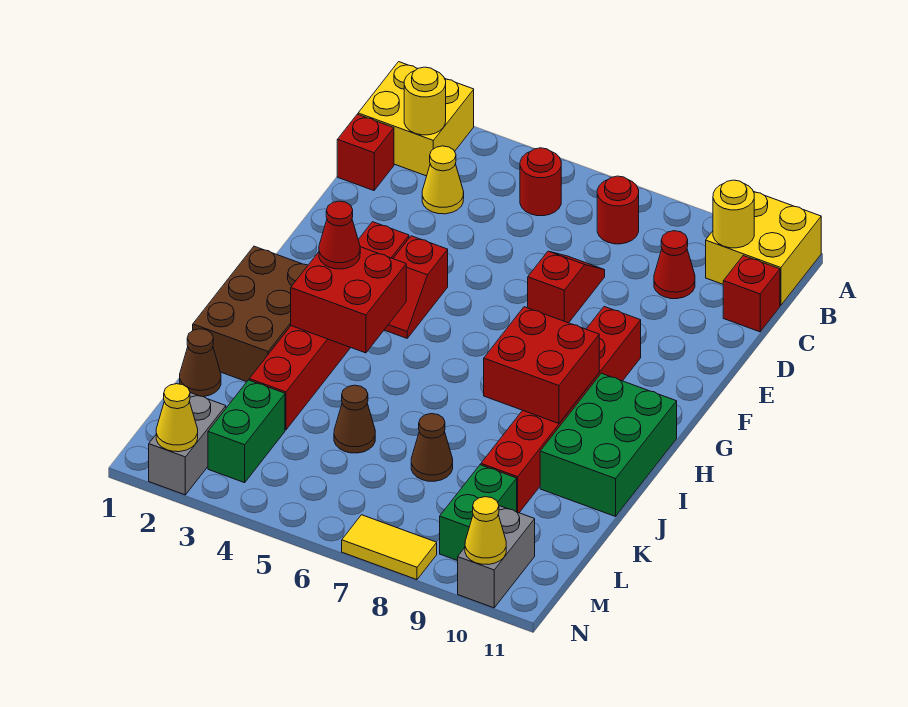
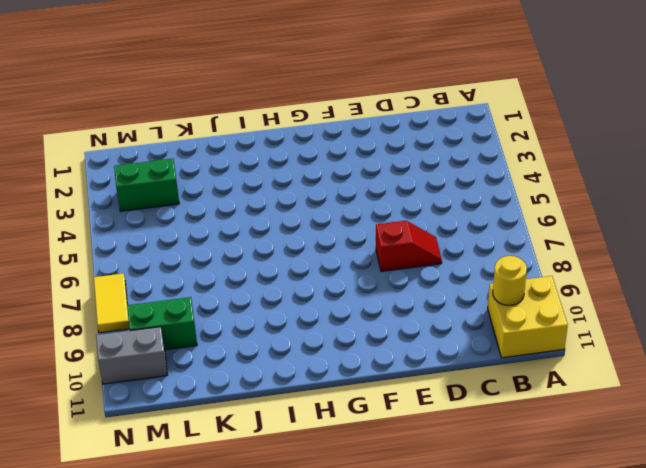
none -> yellow brick A1:B2 level 1
none -> red round brick B5 level 1
none -> red round brick B7 level 1

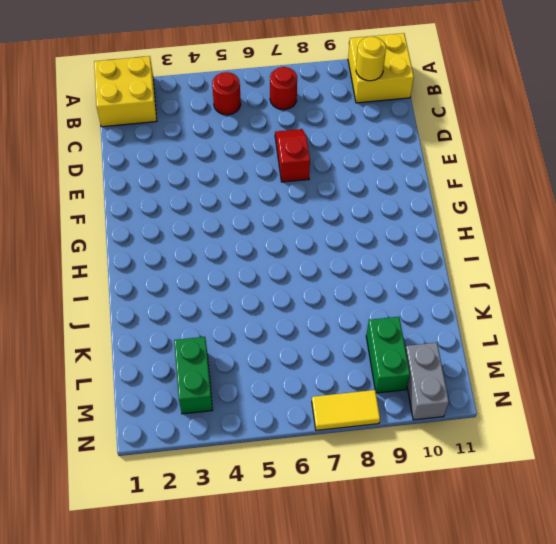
none -> red brick C1 level 1
none -> yellow cone C3 level 1
none -> red cone C9 level 1

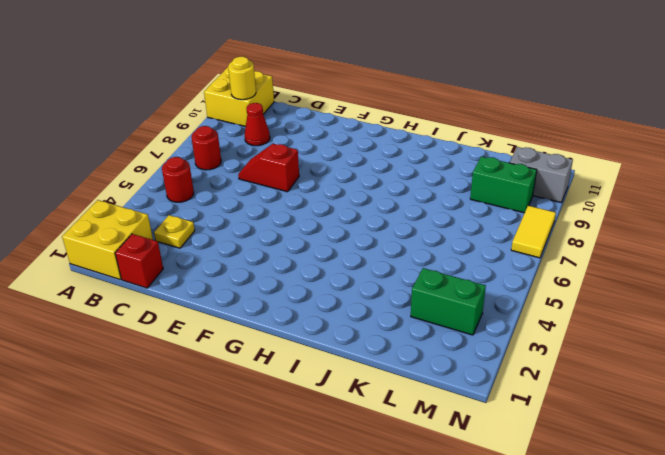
yellow plate C3 level 1 -> yellow cone C3 level 1
none -> red brick C11 level 1
none -> red brick F3:K3 level 1
none -> red slope F4:G4 level 1 top F

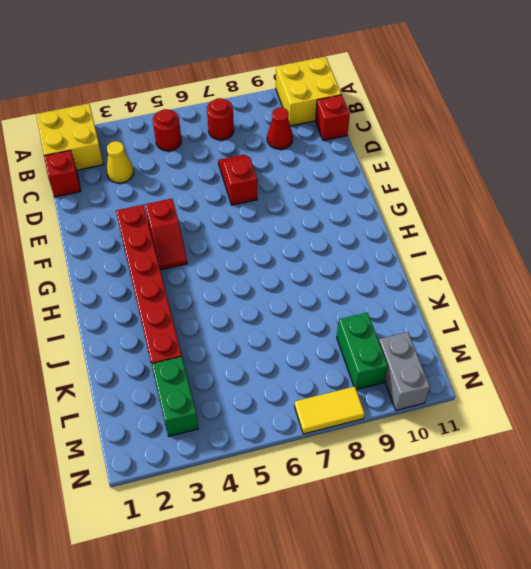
none -> red brick F9:K9 level 1
none -> brown brick H1:J2 level 1
none -> green brick H10:J11 level 1

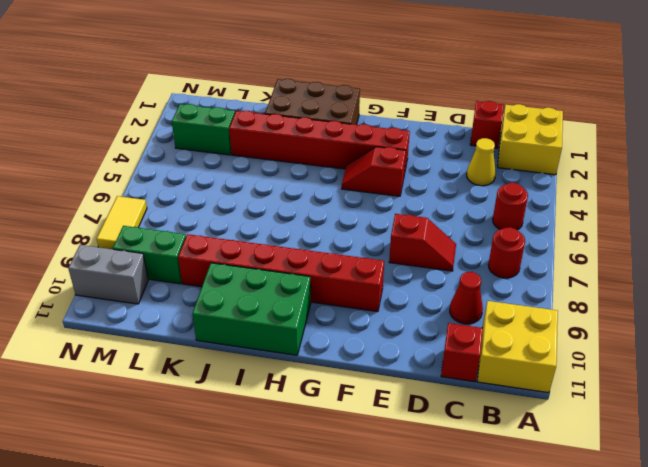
none -> brown cone K1 level 1
none -> brown cone K5 level 1
none -> brown cone K7 level 1

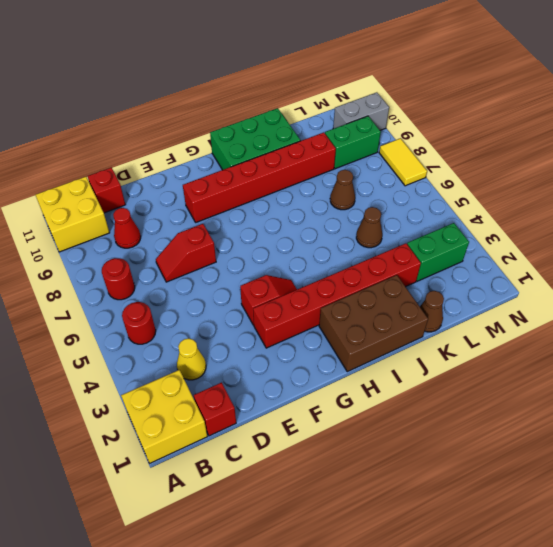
none -> grey brick M2:N2 level 1
none -> yellow round brick B2 level 2
none -> yellow round brick B10 level 2

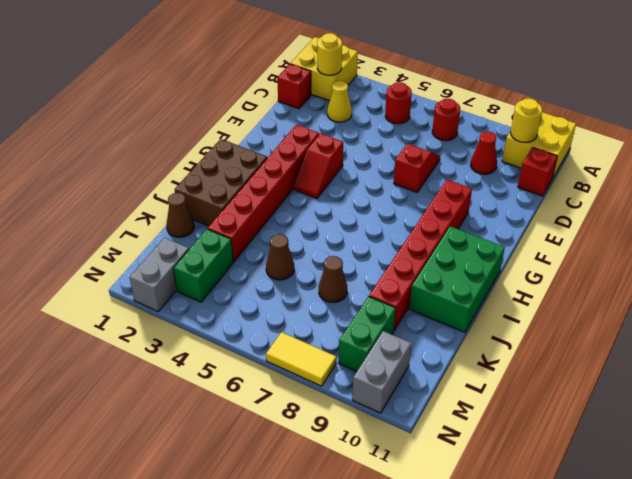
none -> red brick H3:I4 level 2
none -> red brick H8:I9 level 2
none -> yellow cone N2 level 2

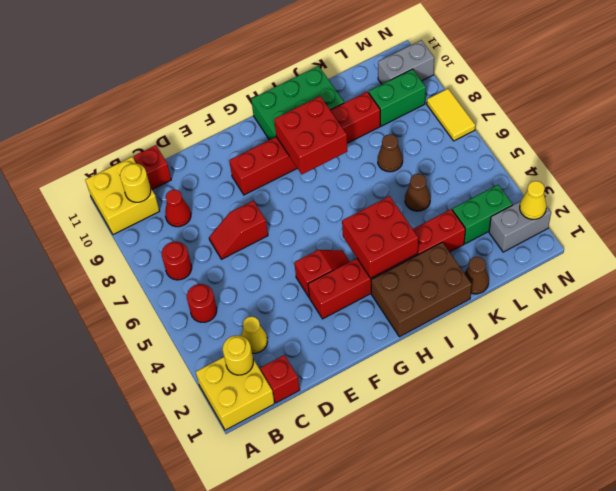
none -> yellow cone N10 level 2
none -> red cone H3 level 3

